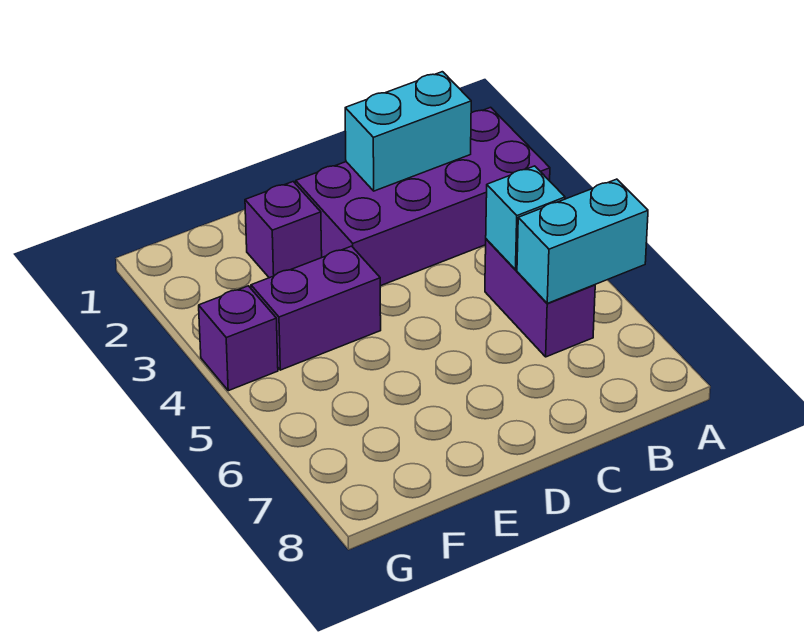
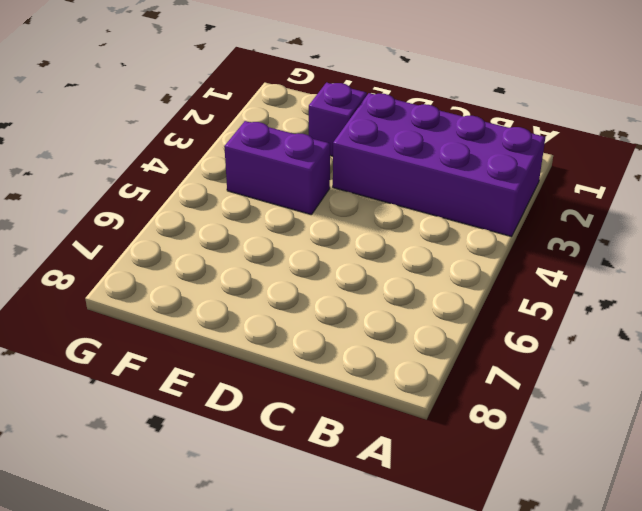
none -> purple brick B5:B6 level 1
none -> purple brick G4 level 1

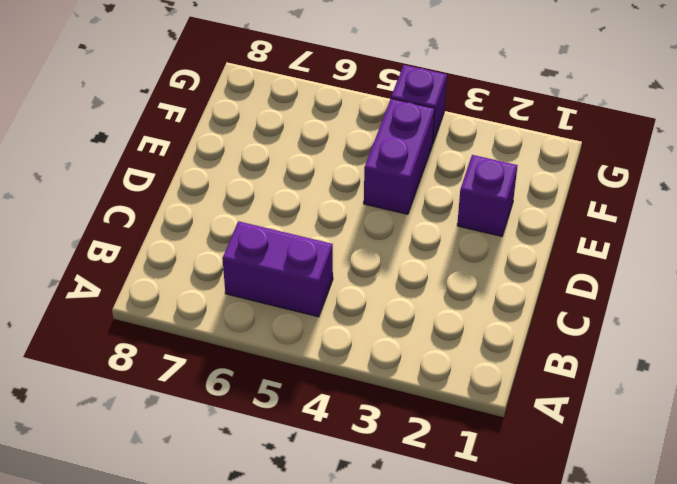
none -> purple brick A2:D3 level 1
none -> cyan brick A6:B6 level 2

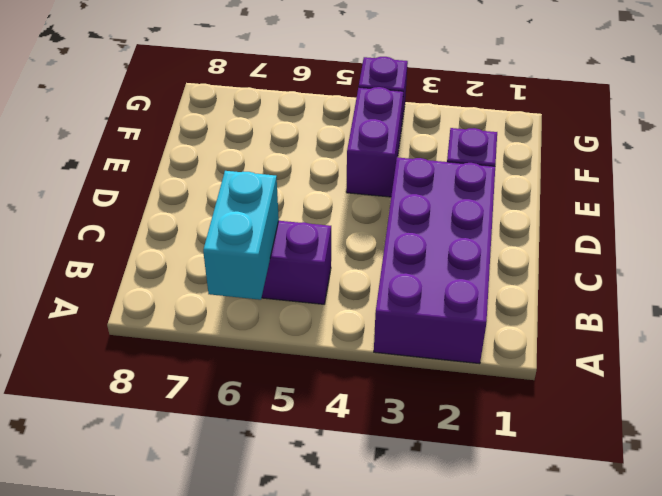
none -> cyan brick B2:C2 level 2
none -> cyan brick B5 level 2

